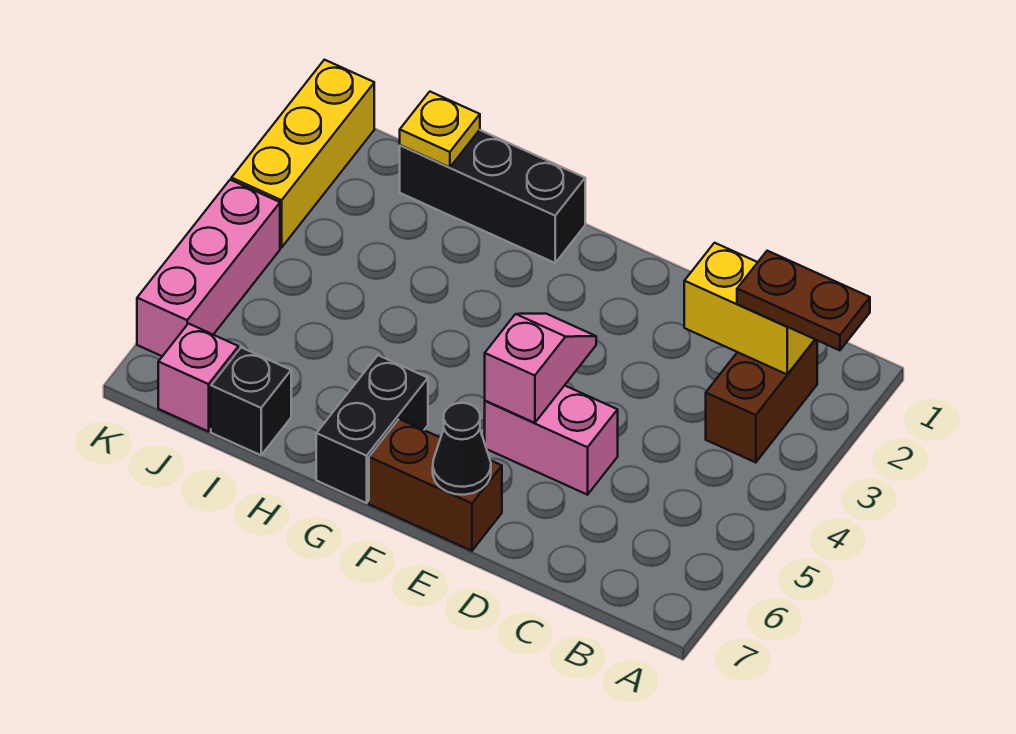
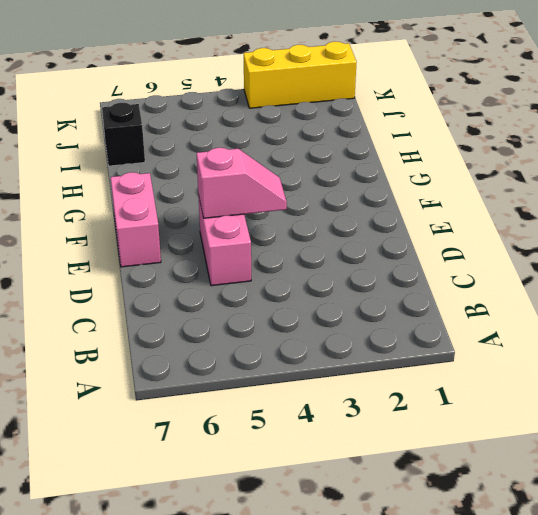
pink brick E7:F7 level 1 -> brown brick E7:F7 level 1
none -> brown brick B2:B3 level 1
none -> black brick G1:I1 level 1
none -> black brick G6:G7 level 1

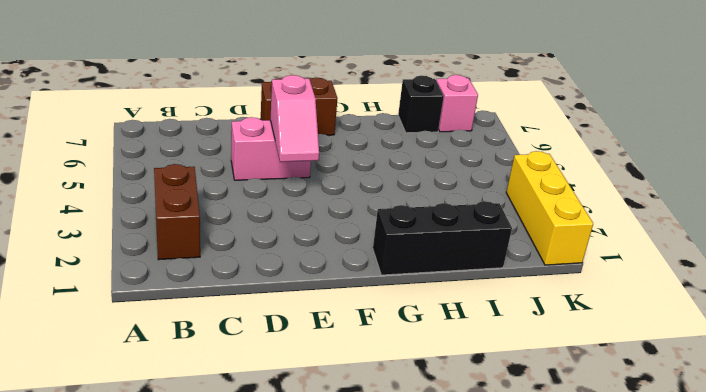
none -> black brick G6:G7 level 1
none -> pink brick K4:K6 level 1
none -> yellow brick B2:C2 level 2

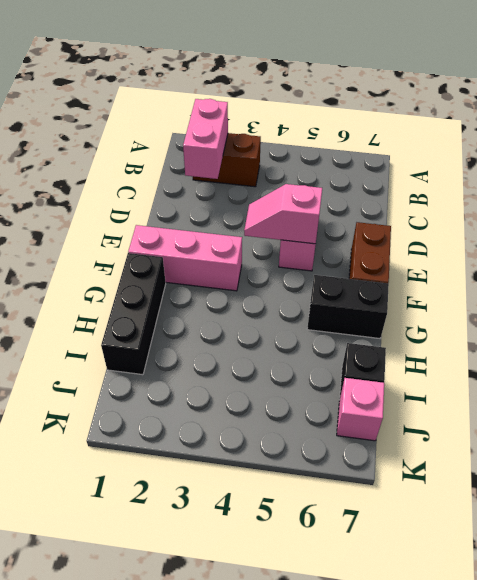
pink brick B2:C2 level 2 -> yellow brick B2:C2 level 2
pink brick F1:F3 level 1 -> pink brick K4:K6 level 1
none -> yellow brick K1:K3 level 1
none -> black cone E7 level 2
none -> yellow plate I1 level 2

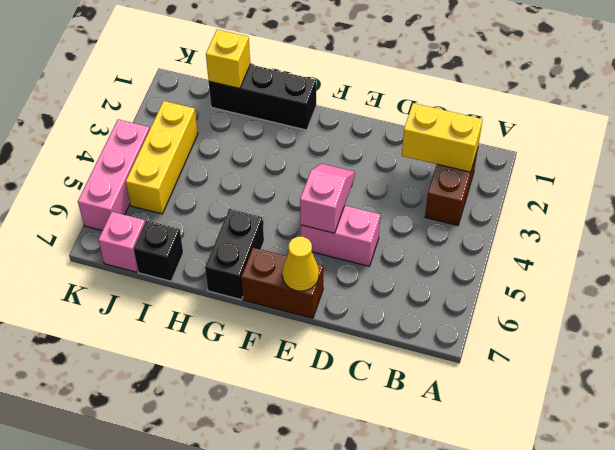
yellow cone E7 level 2 -> black cone E7 level 2
yellow brick I1 level 2 -> yellow plate I1 level 2
yellow brick J3:J5 level 1 -> yellow brick K1:K3 level 1
none -> brown plate A2:B2 level 3

